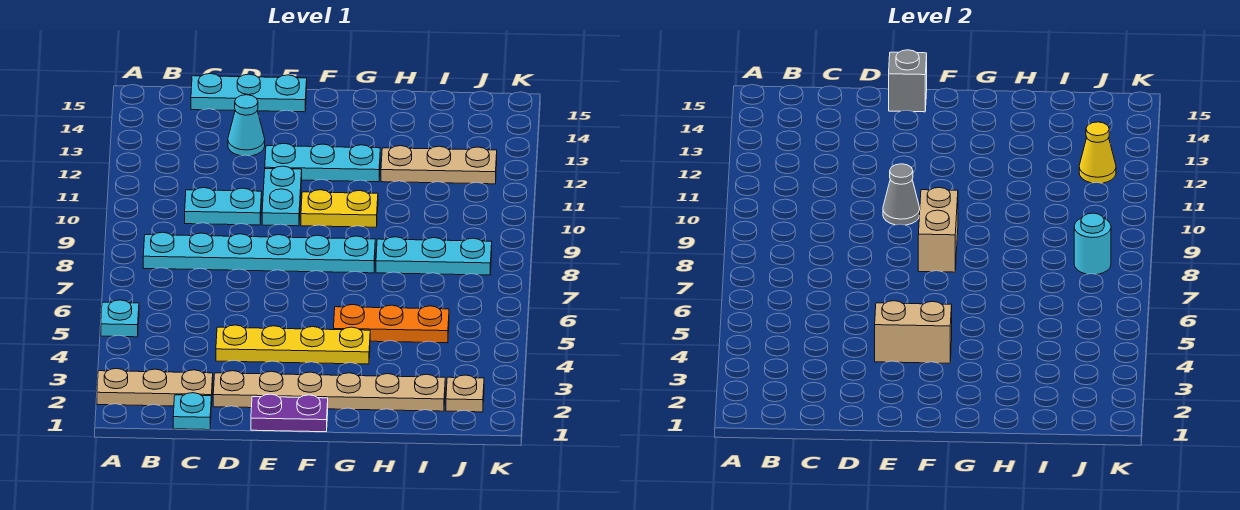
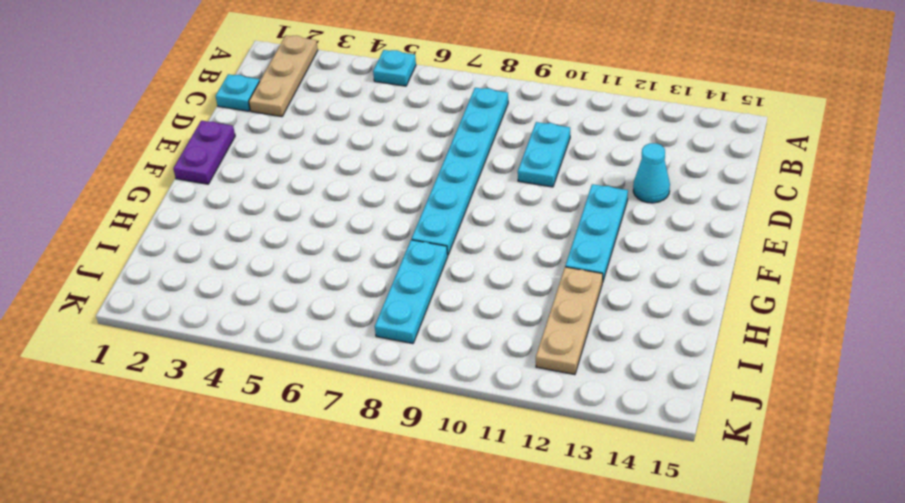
none -> cyan plate C15:E15 level 1
none -> tan plate D2:I2 level 1
none -> yellow plate D4:G4 level 1

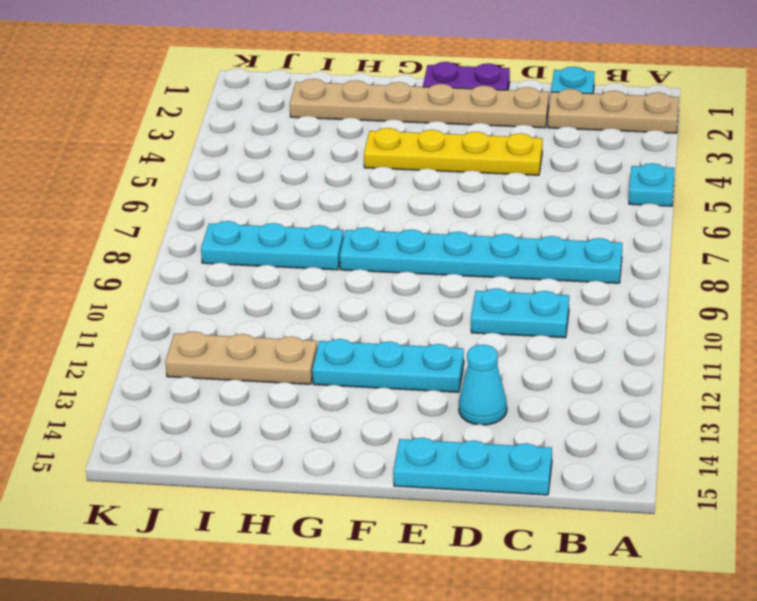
none -> cyan plate E10:E11 level 1
none -> yellow plate F10:G10 level 1
none -> orange plate G5:I5 level 1

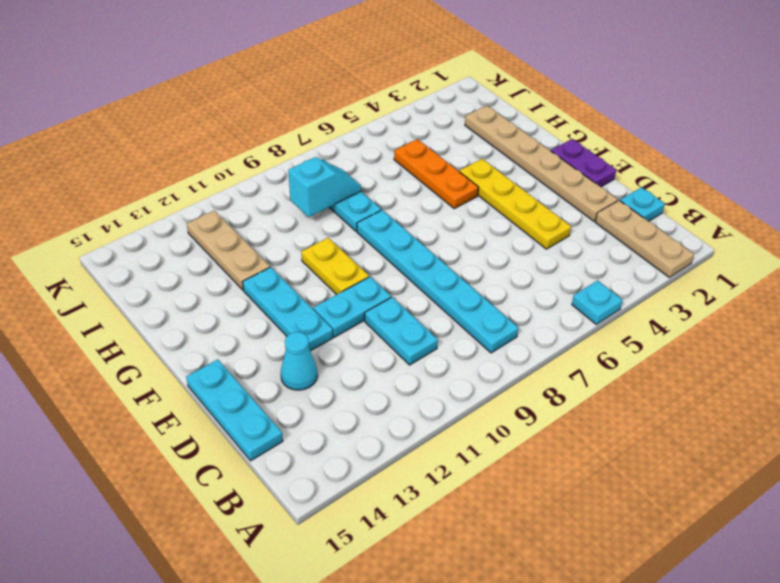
cyan slope I8:I9 level 2 top 9 -> none
none -> tan plate J2 level 1
none -> tan brick E4:F4 level 2
none -> grey cone E10 level 2

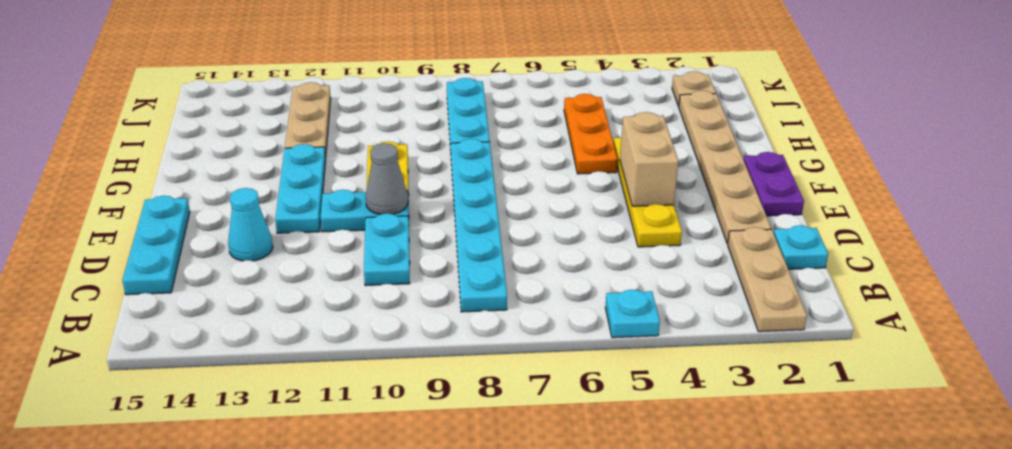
none -> grey brick E15 level 2
none -> tan brick F8:F9 level 2
none -> cyan round brick J8 level 2

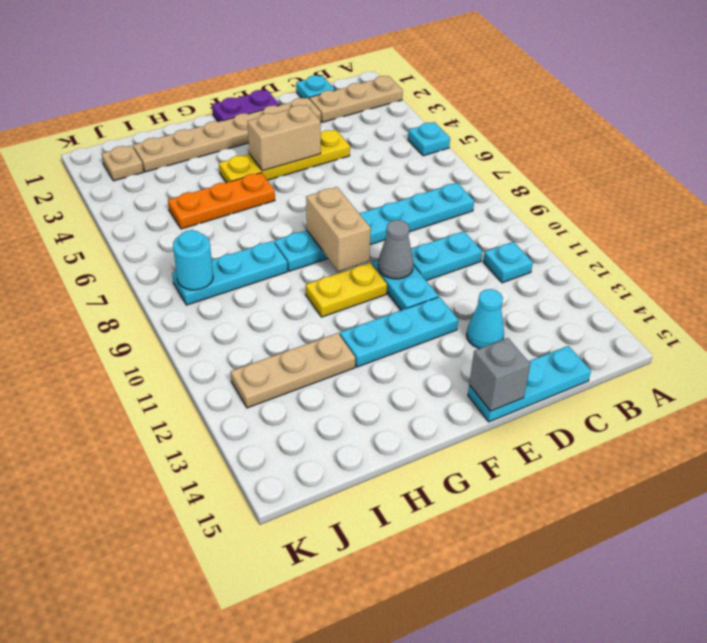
cyan plate B11 level 1 -> none
none -> yellow cone J12 level 2

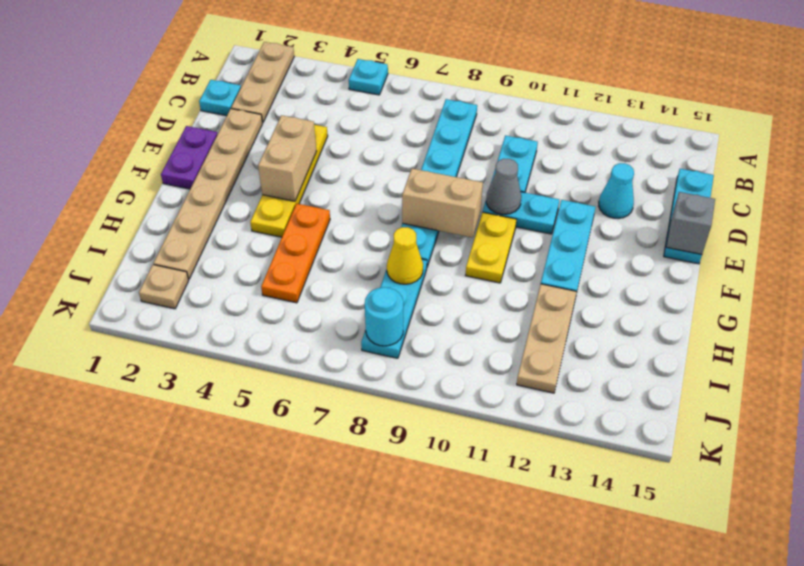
yellow cone H8 level 2 -> yellow cone J12 level 2

